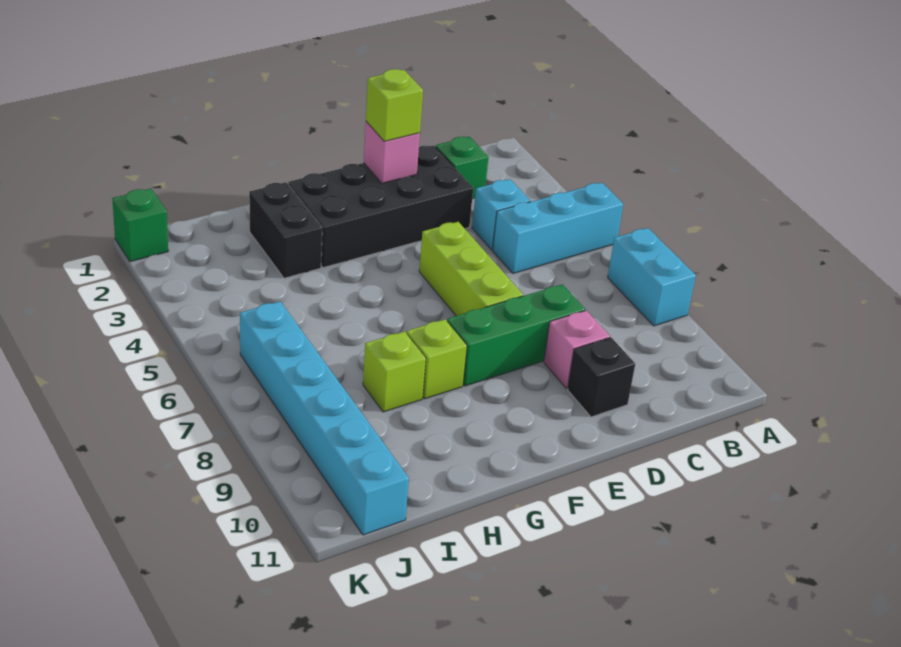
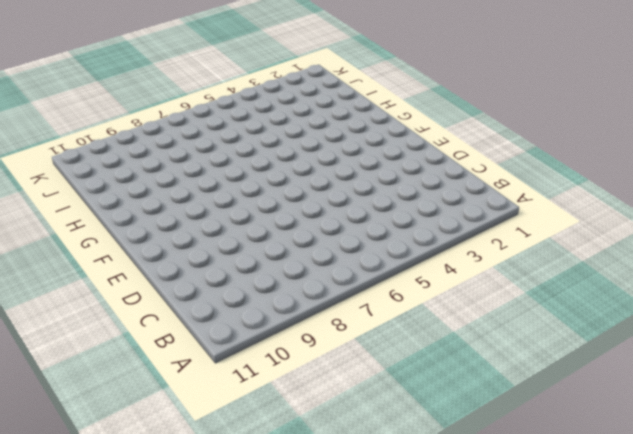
none -> cyan brick A5:C5 level 1
none -> cyan brick A7:A8 level 1
none -> green brick C2 level 1

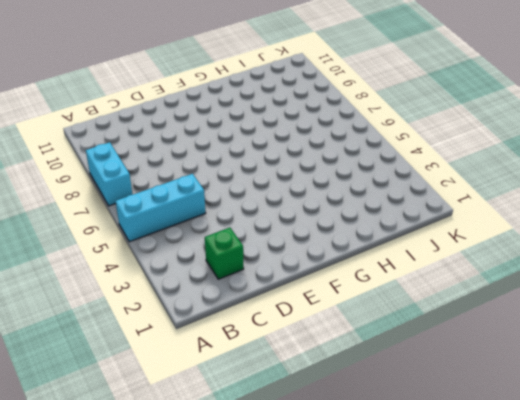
none -> cyan brick C4 level 1
none -> black brick D2:G3 level 1
none -> green brick D8:F8 level 1

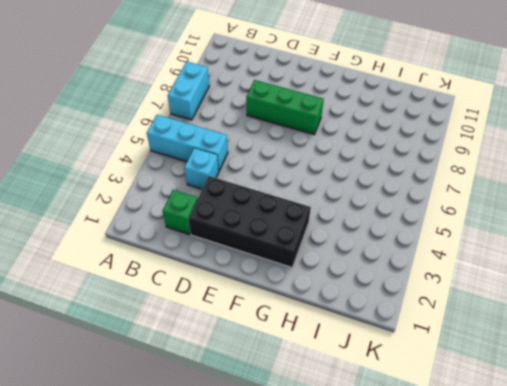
none -> pink brick D9 level 1
none -> black brick D10 level 1
none -> lime brick E5:E7 level 1

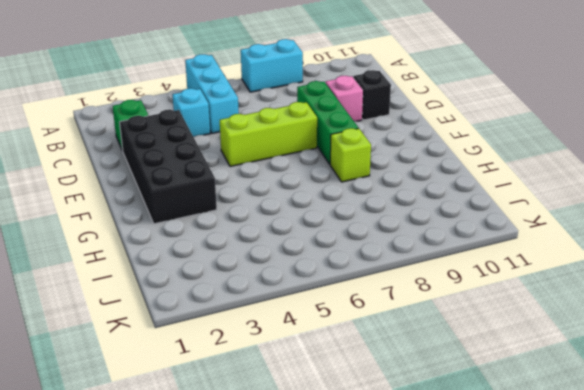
none -> black brick H2:H3 level 1
none -> lime brick H8 level 1
none -> cyan brick J6:J11 level 1

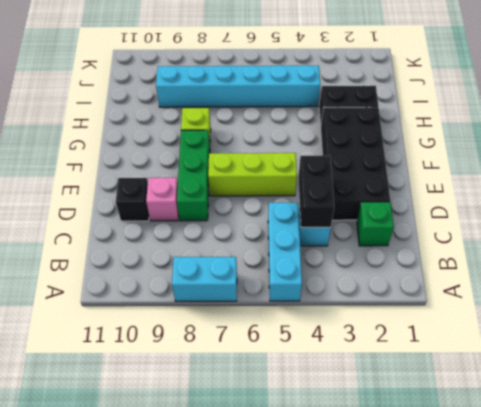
black brick C4:D4 level 2 -> none
cyan brick I4:I9 level 1 -> cyan brick J6:J11 level 1
none -> lime brick H8 level 1
none -> green brick K1 level 1
none -> pink brick E2 level 2

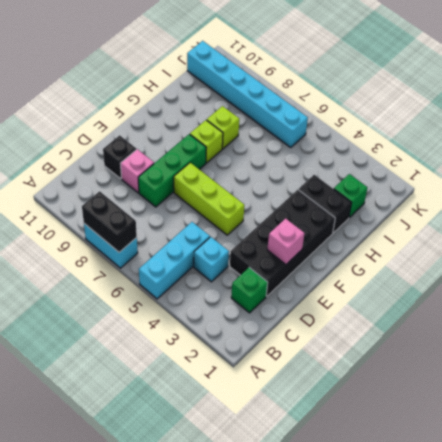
black brick A7:A8 level 2 -> none
green brick I2 level 1 -> green brick K1 level 1
none -> lime brick E2 level 3

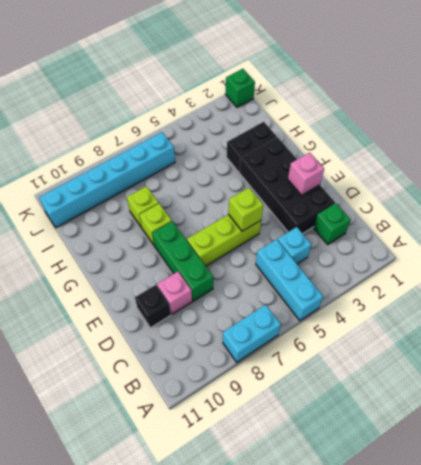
lime brick E5 level 2 -> lime brick E2 level 3

